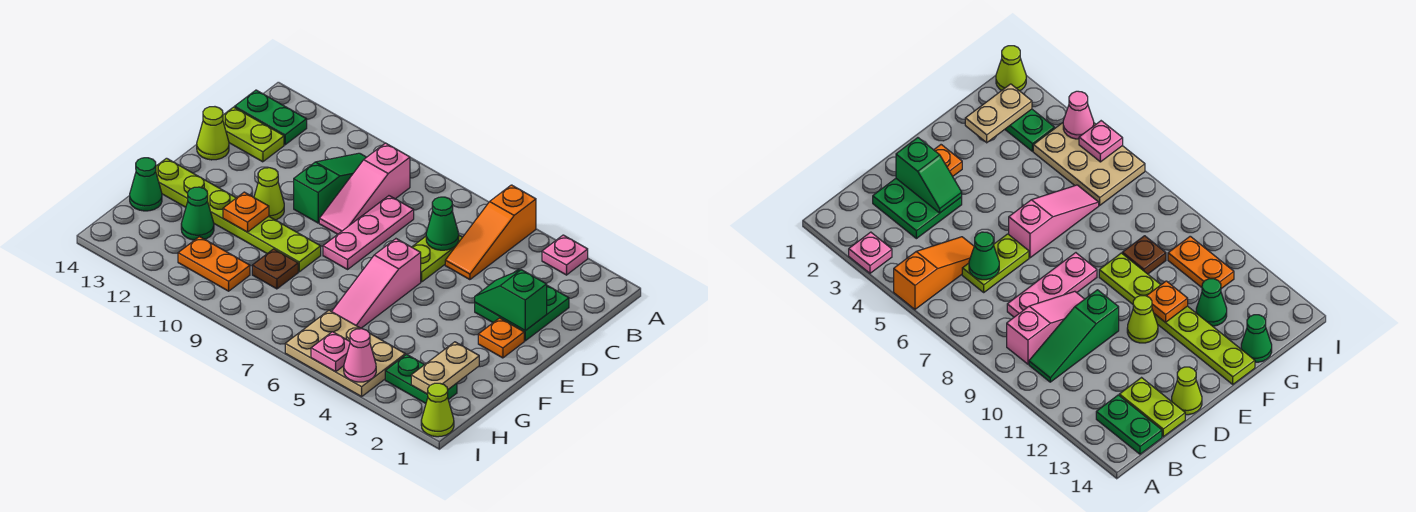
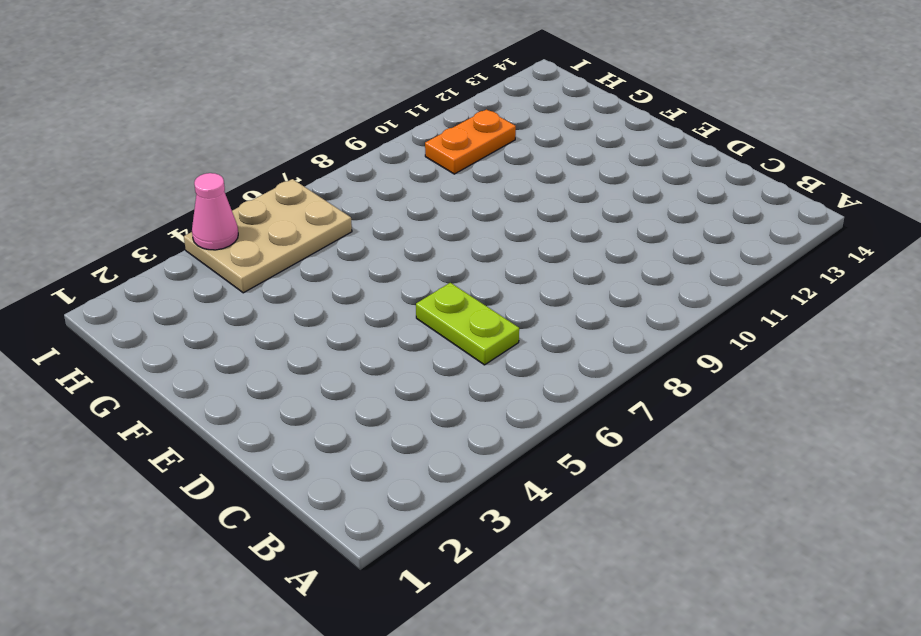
none -> pink plate A3 level 1
none -> orange slope A5:C5 level 1 top A
none -> pink slope B9:D9 level 1 top B

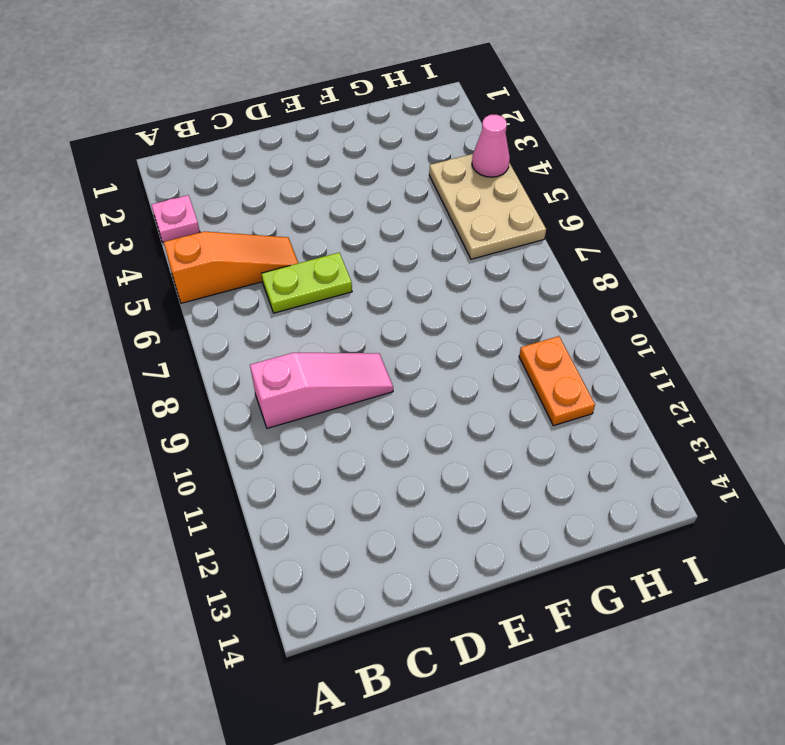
none -> green slope B10:D10 level 1 top D
none -> green plate B13:B14 level 1
none -> green plate C2:D3 level 1

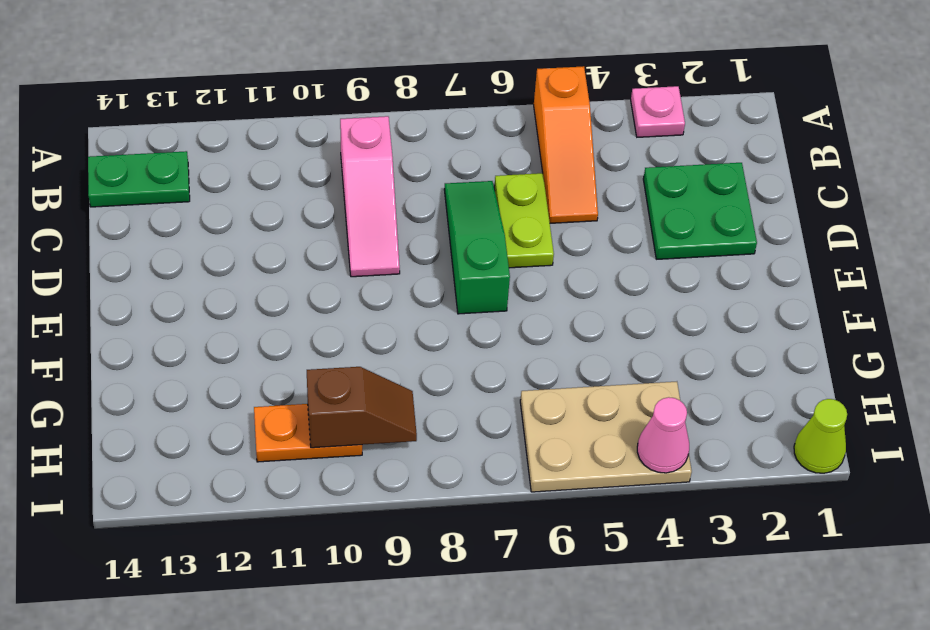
green slope C7:E7 level 1 top E -> green slope B10:D10 level 1 top D
brown slope H9:H10 level 2 top 10 -> none
none -> pink plate C8:E8 level 1
none -> lime plate C13:C14 level 1
none -> lime cone D14 level 1

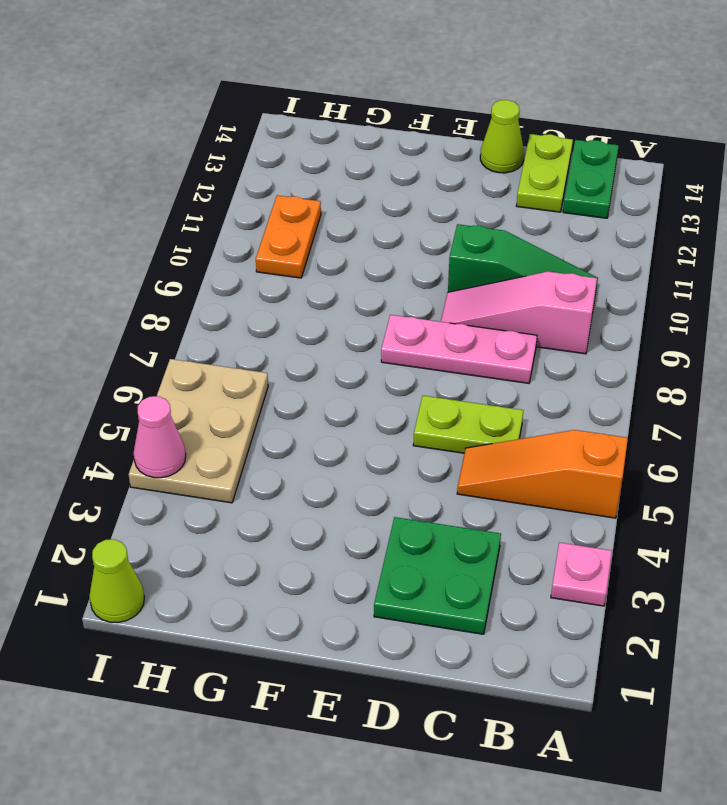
none -> orange plate E2 level 1
none -> pink slope E6:G6 level 1 top E
none -> lime cone E11 level 1

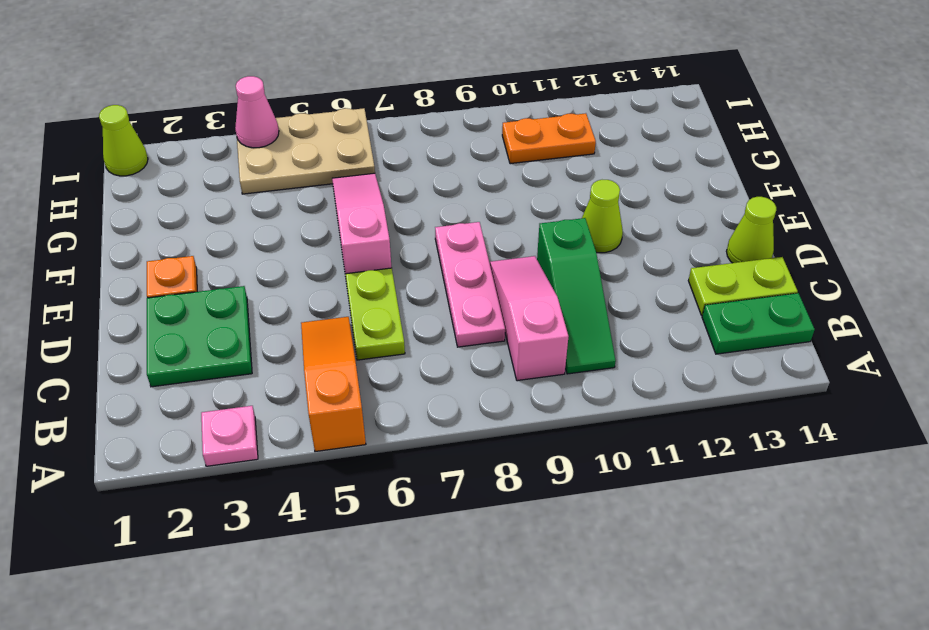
none -> lime plate F9:F14 level 1
none -> brown plate G9 level 1
none -> green cone G12 level 1

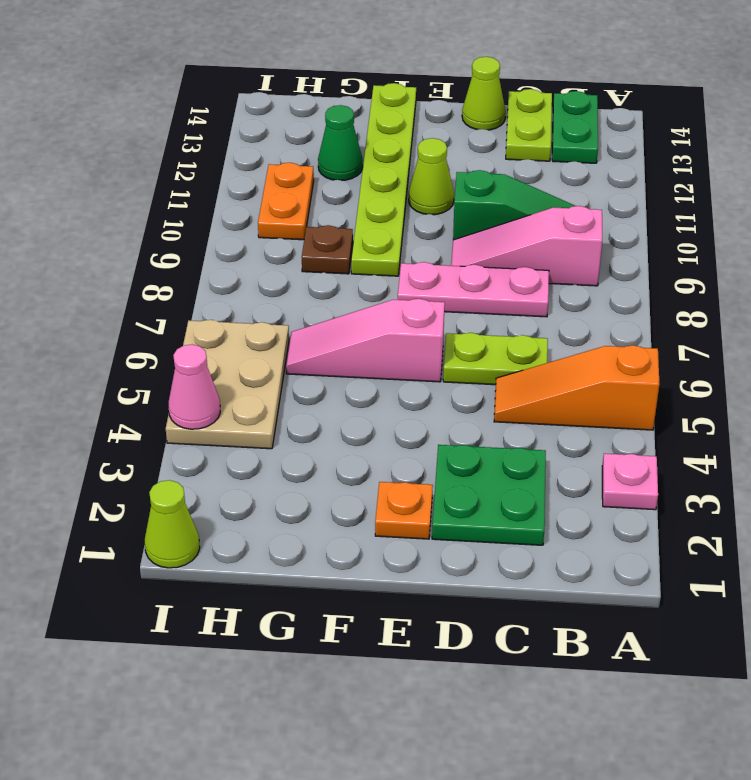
none -> green cone G14 level 1
none -> green plate H2:H3 level 1
none -> green cone C6 level 2

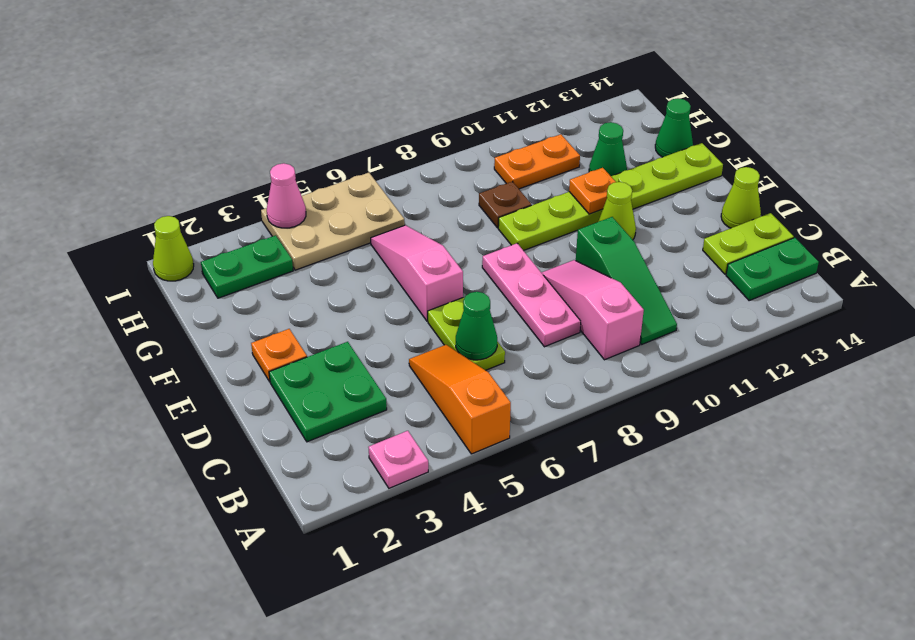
none -> green slope D2:D3 level 2 top 2
none -> tan plate G2:H2 level 2
none -> pink plate I5 level 2

